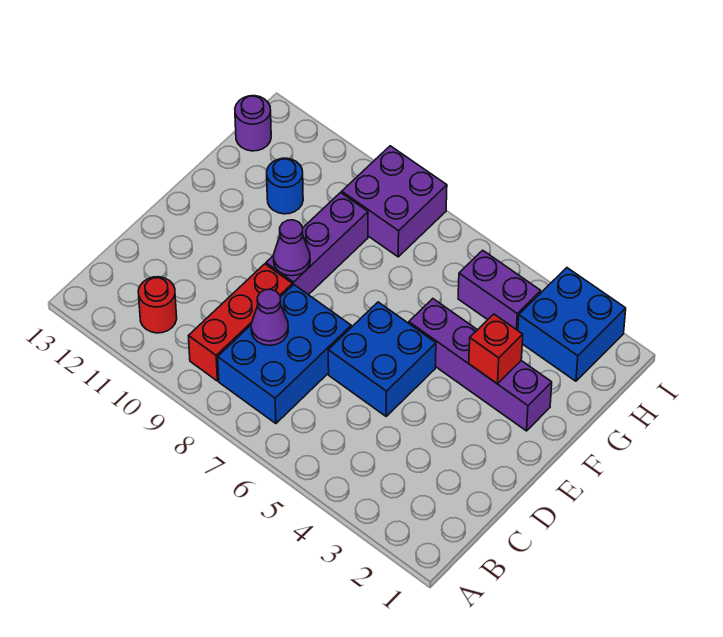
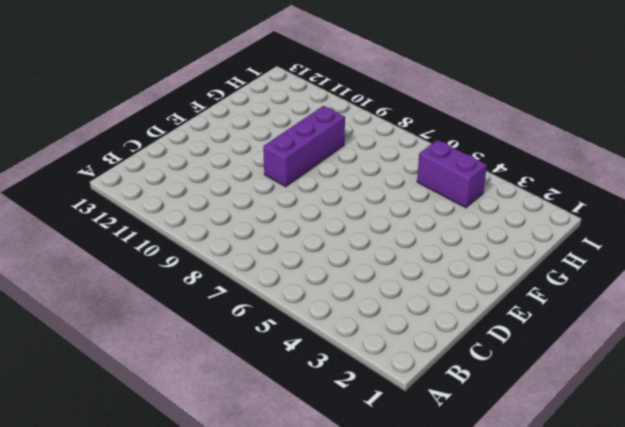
none -> blue brick B7:D8 level 1
none -> red brick B9:D9 level 1
none -> red round brick B11 level 1

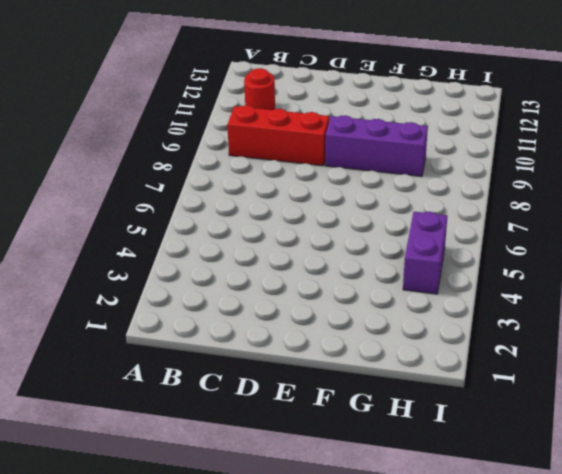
none -> blue brick B7:D8 level 1
none -> blue brick D5:E6 level 1
none -> purple brick F2:F5 level 1

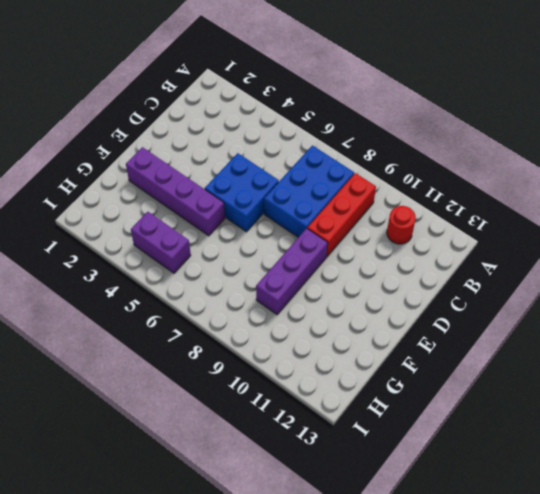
none -> blue round brick G11 level 1
none -> blue brick H2:I3 level 1
none -> purple brick H8:I9 level 1

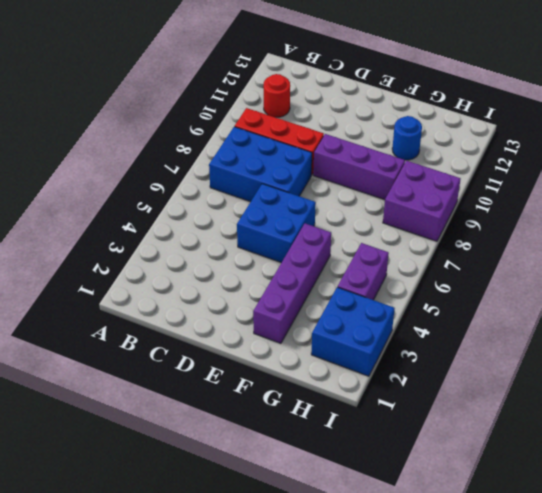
none -> purple round brick H13 level 1
none -> purple cone C8 level 2
none -> purple cone E9 level 2

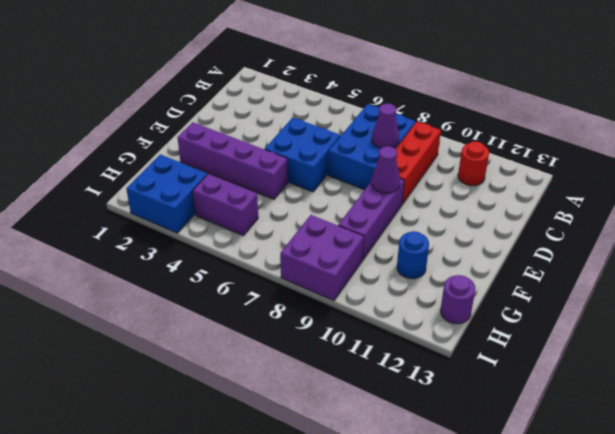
none -> red brick F3 level 2

